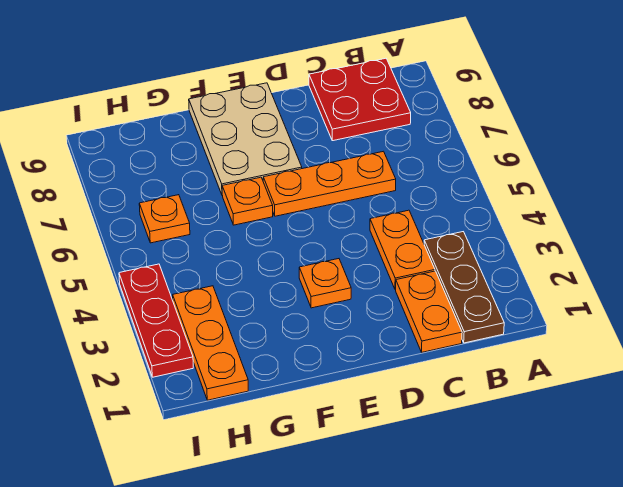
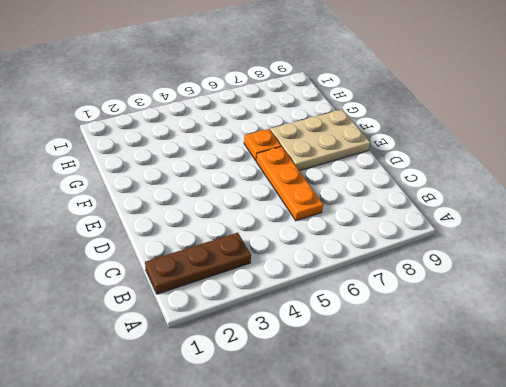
none -> red plate B8:C9 level 1
none -> orange plate C1:C2 level 1

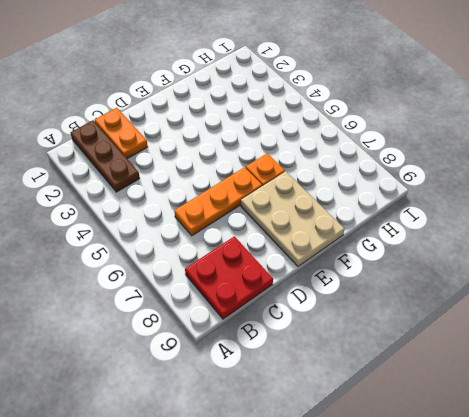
none -> orange plate C3:C4 level 1
none -> orange plate E3 level 1

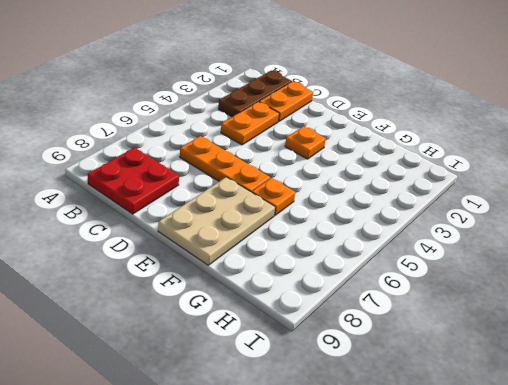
none -> orange plate H1:H3 level 1
none -> orange plate H6 level 1

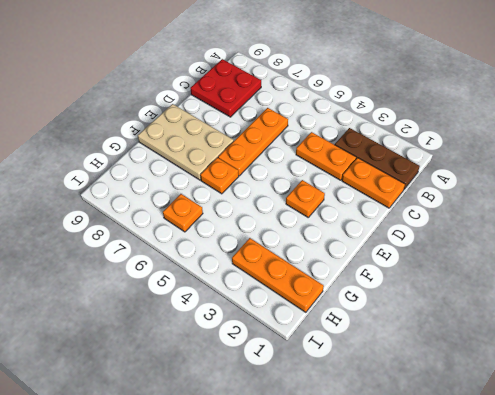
none -> red plate I2:I4 level 1

